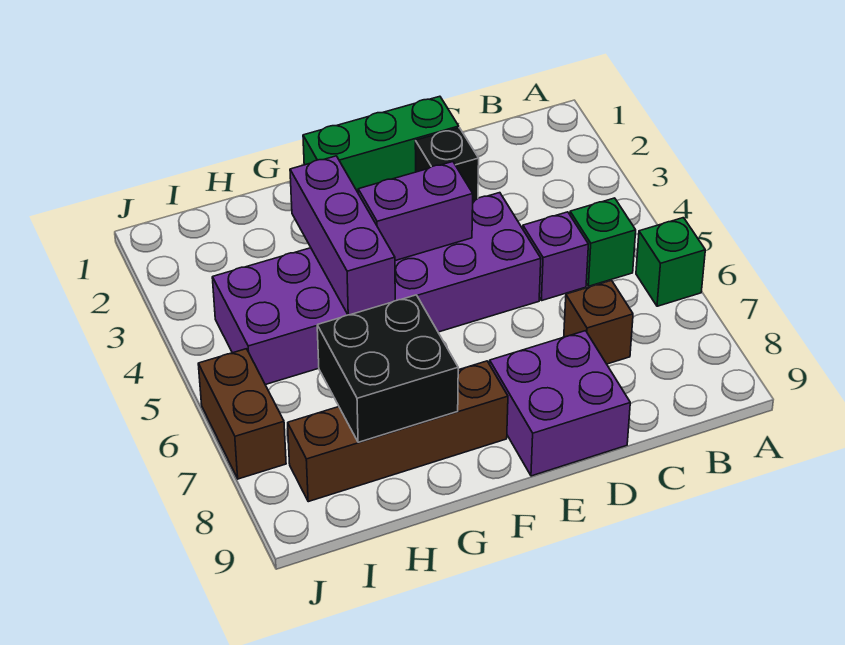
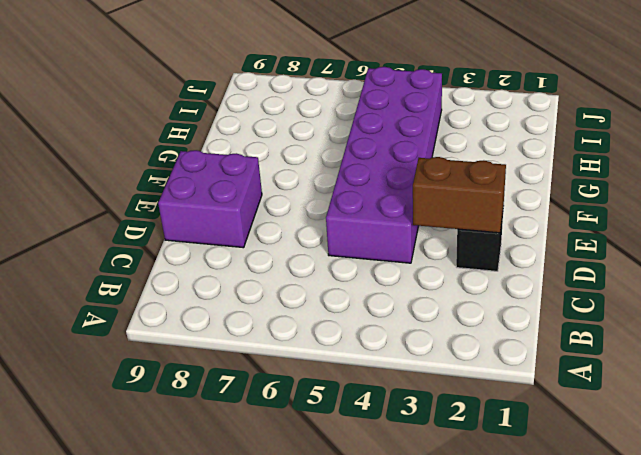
brown brick D2:D3 level 2 -> brown brick J6:J7 level 1
none -> green brick A6 level 1
none -> green brick B5 level 1
none -> purple brick C5 level 1

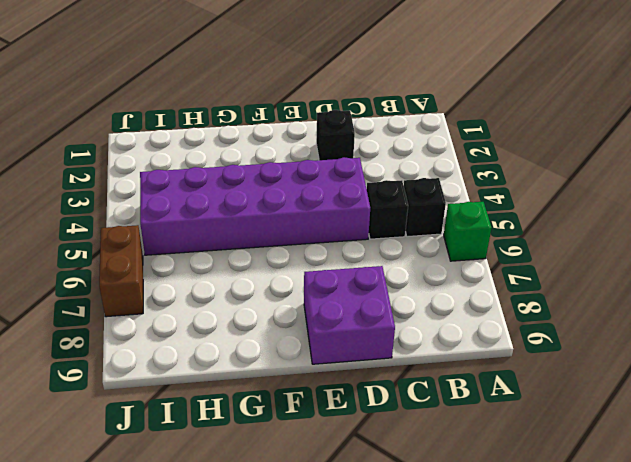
black brick B5 level 1 -> green brick B5 level 1
black brick C5 level 1 -> purple brick C5 level 1
none -> brown brick C7 level 1
none -> green brick D1:F1 level 1
none -> brown brick F8:I8 level 1

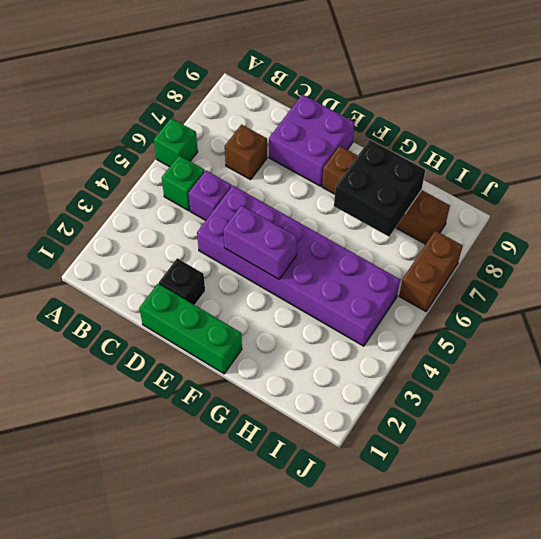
none -> purple brick G3:G5 level 2

